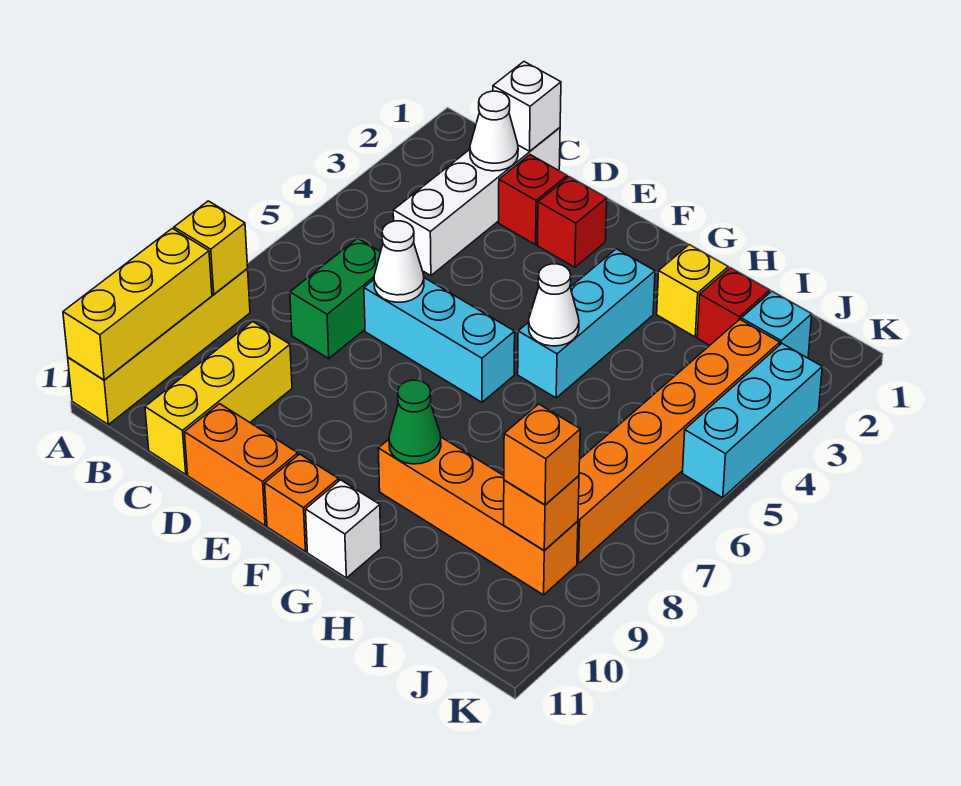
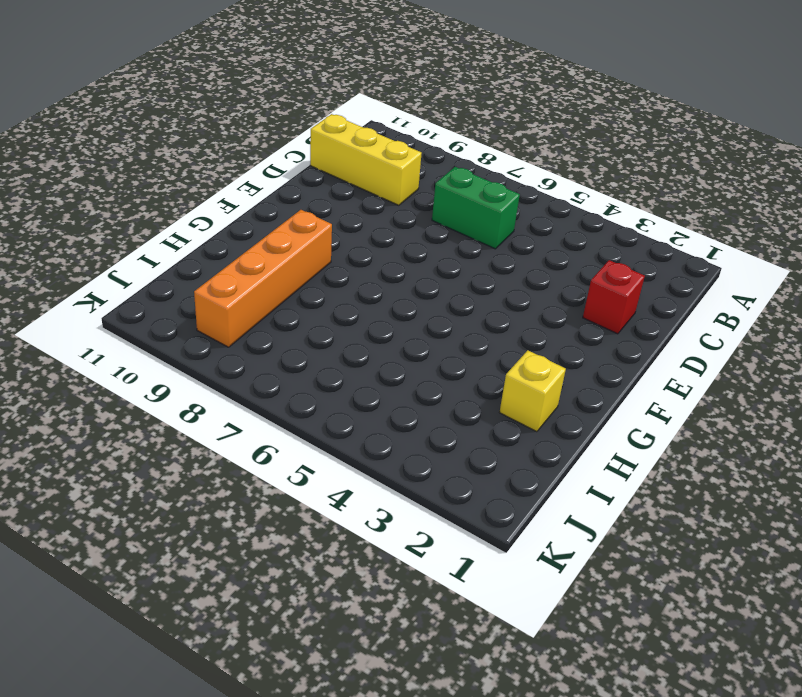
none -> yellow brick A8:A11 level 1
none -> white brick C1:C4 level 1
none -> cyan brick D6:F6 level 1

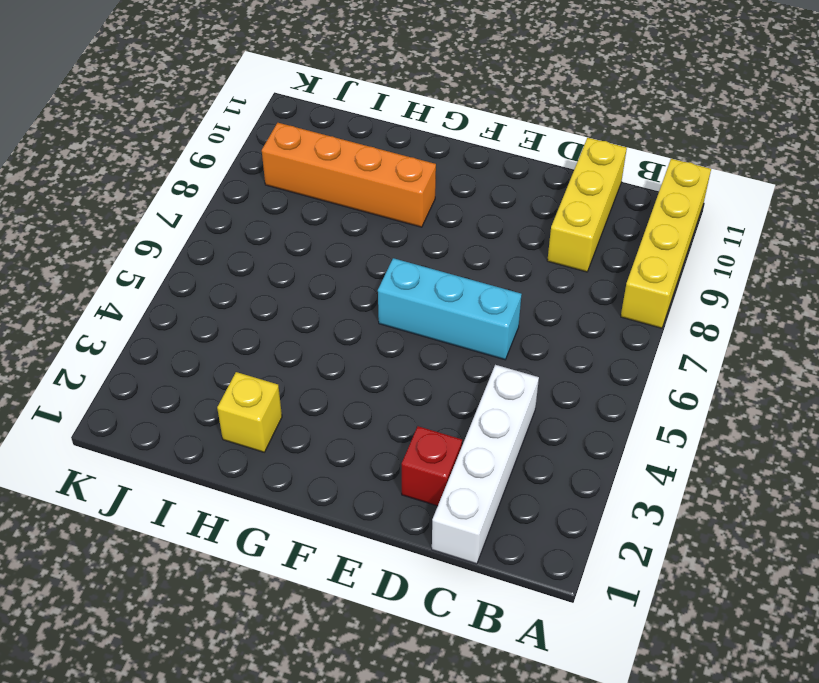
none -> green brick C6:C7 level 1
none -> orange brick D11:E11 level 1
none -> red brick E2 level 1

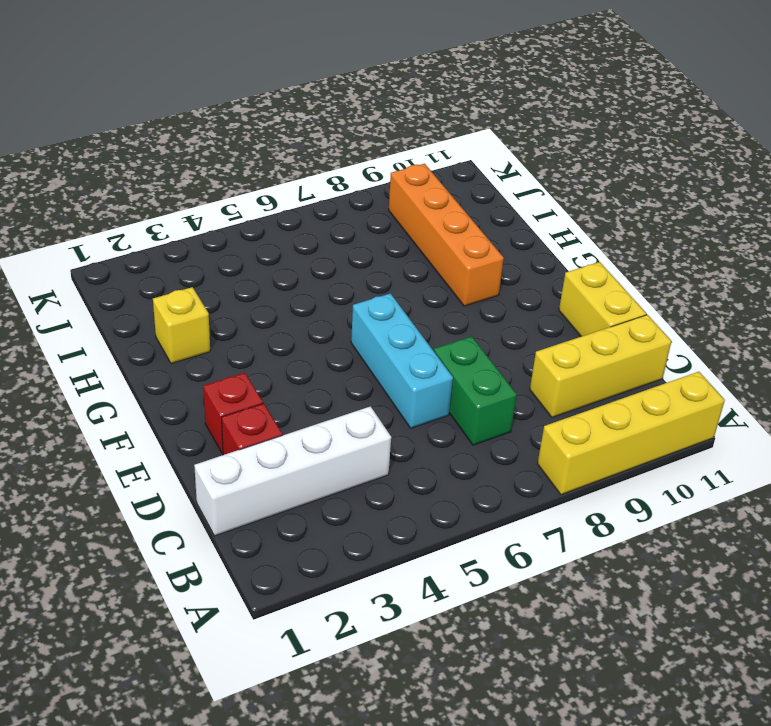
green brick C7:D7 level 1 -> green brick C6:C7 level 1
yellow brick D11:E11 level 1 -> orange brick D11:E11 level 1
none -> orange brick F11 level 1
none -> cyan brick G3:G5 level 1
none -> white brick G11 level 1

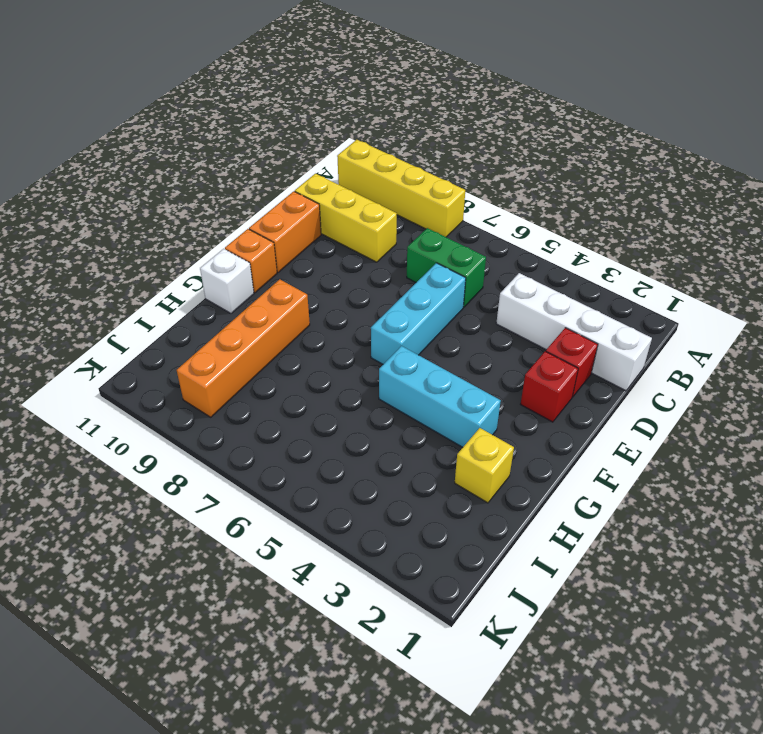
none -> red brick I2 level 1
none -> cyan brick J2 level 1
none -> orange brick J3:J8 level 1

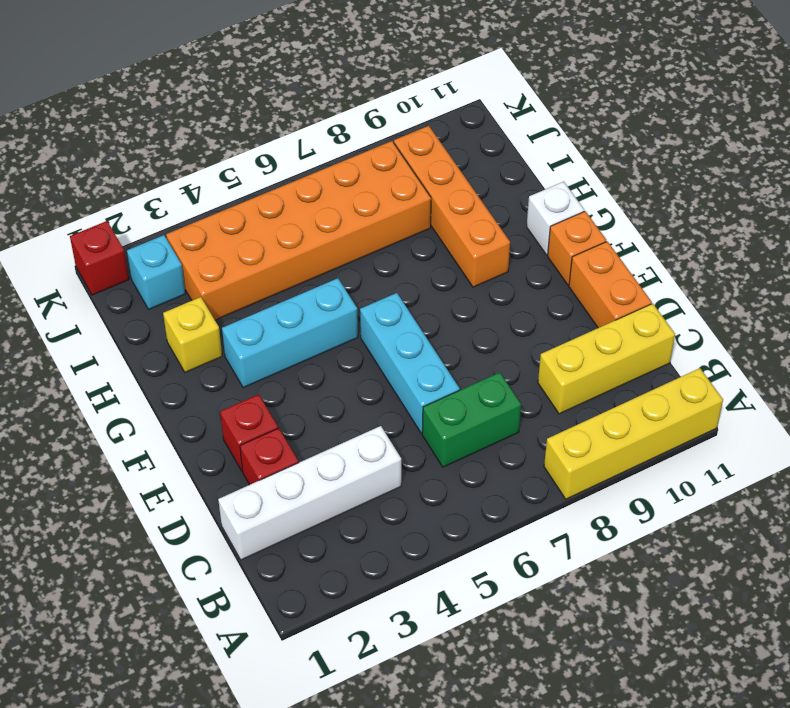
orange brick I3:J8 level 1 -> orange brick J3:J8 level 1
red brick K1 level 1 -> red brick I2 level 1
none -> cyan brick K3:K5 level 1
none -> yellow brick A8 level 2
none -> yellow brick A9:A11 level 2

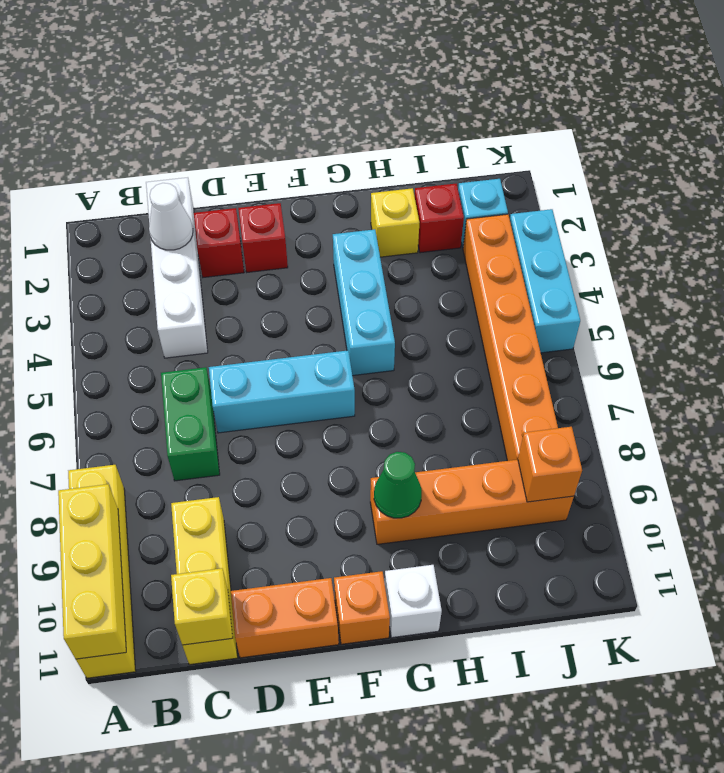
yellow brick C11 level 2 -> yellow brick A8 level 2
none -> white brick C1 level 2
none -> white cone D6 level 2
none -> white cone G5 level 2

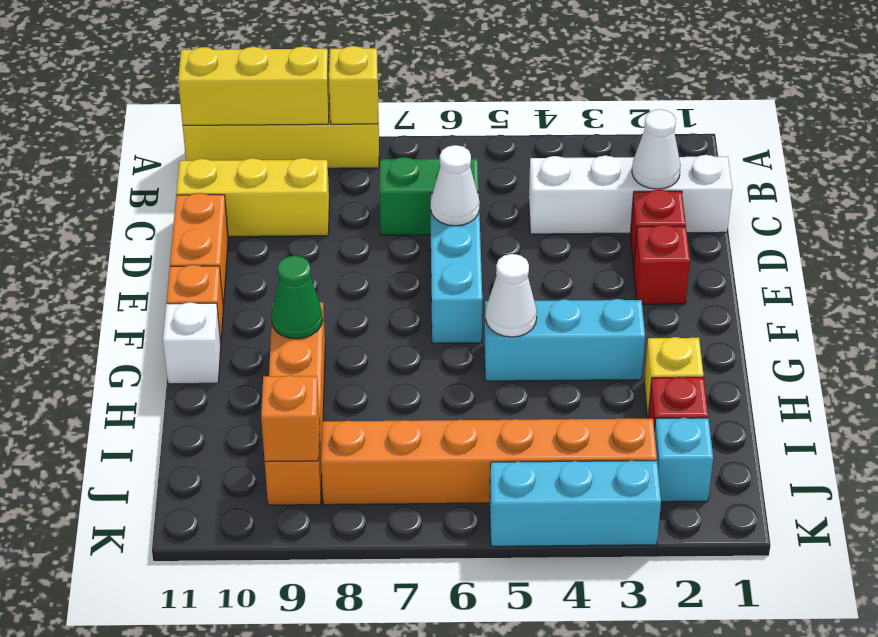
none -> white brick C1 level 2
none -> orange brick J9 level 3

